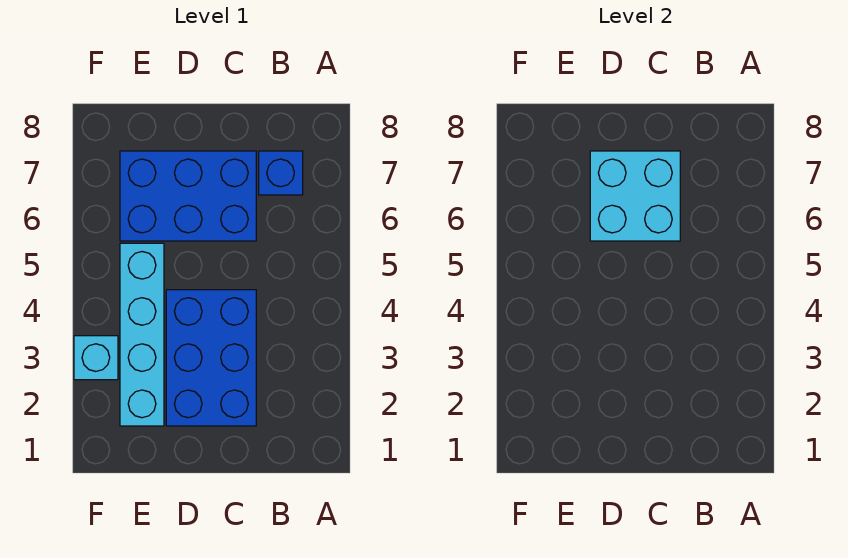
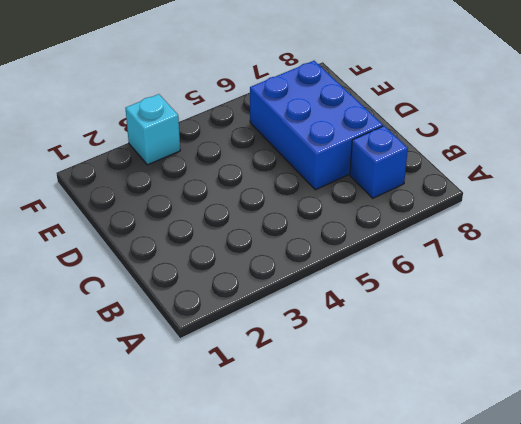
none -> blue brick C2:D4 level 1
none -> cyan brick E2:E5 level 1

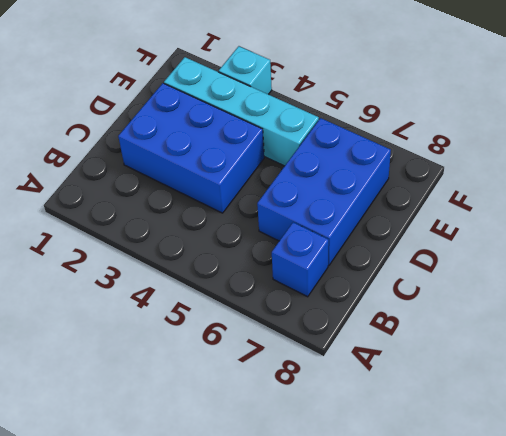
none -> cyan brick C6:D7 level 2

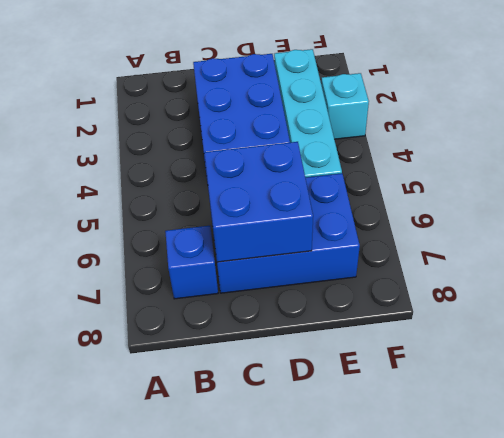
blue brick C6:D7 level 2 -> cyan brick C6:D7 level 2

